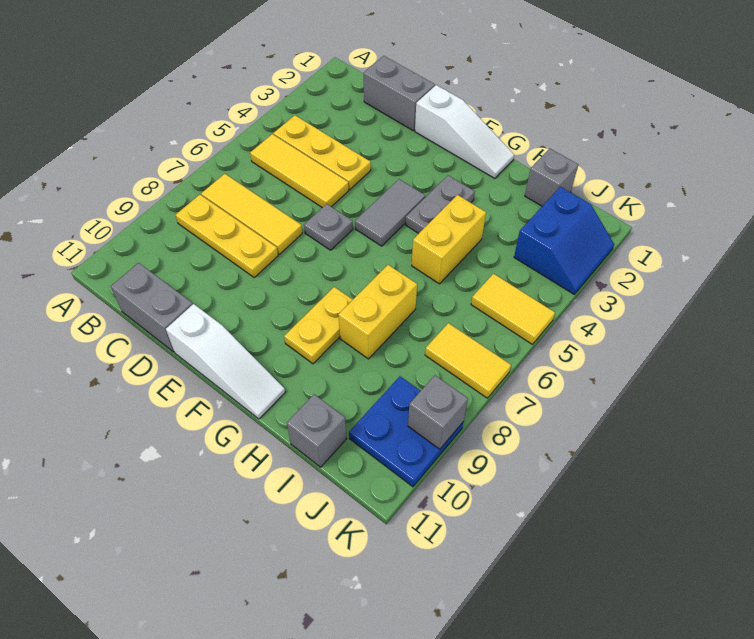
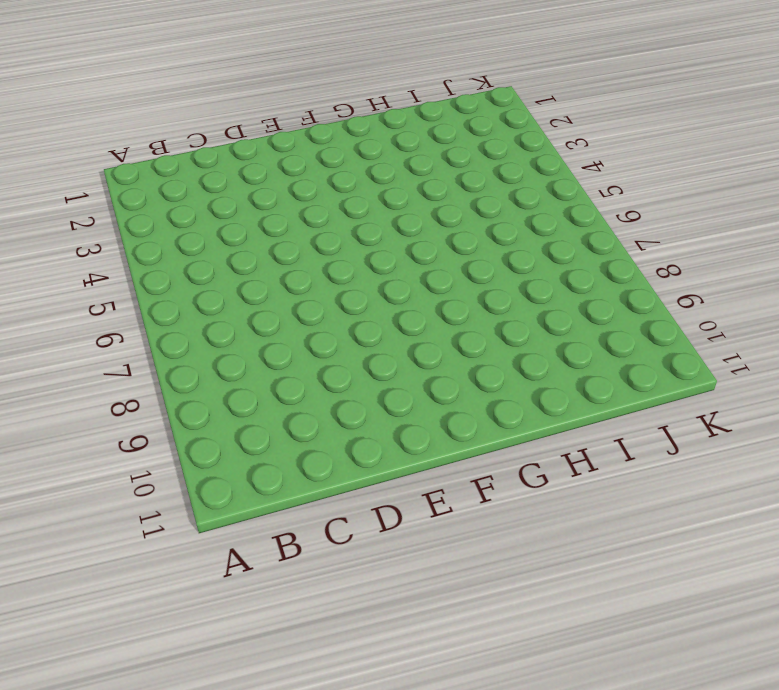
none -> yellow plate B4:D4 level 1
none -> yellow tile B5:D5 level 1
none -> yellow tile B7:D7 level 1

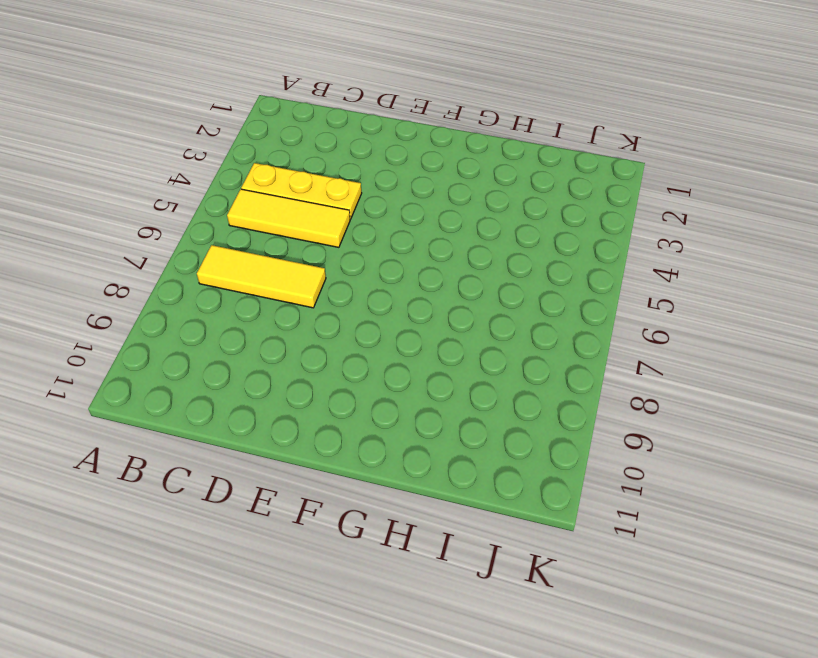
none -> yellow plate B8:D8 level 1
none -> grey brick C1:D1 level 1
none -> grey brick C11:D11 level 1

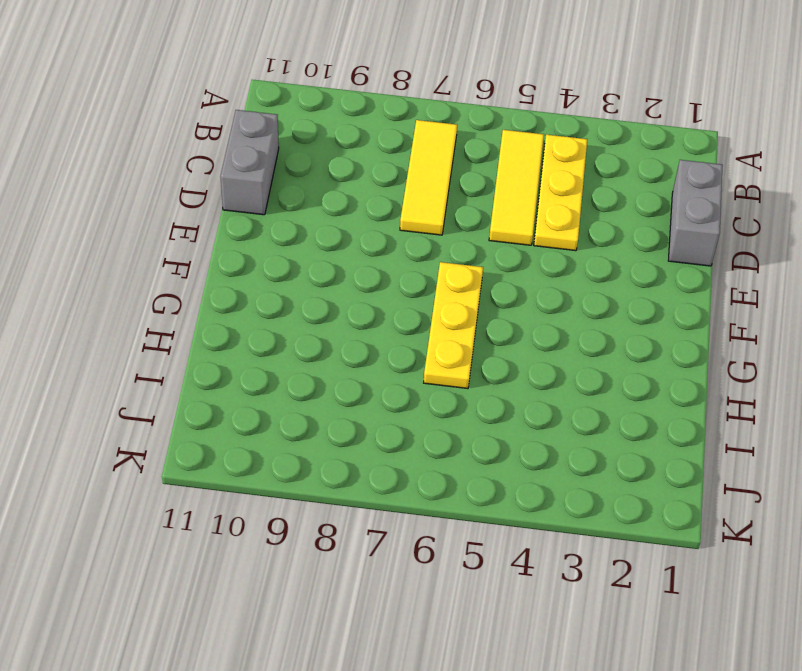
yellow plate F6:H6 level 1 -> yellow plate B8:D8 level 1
none -> white slope E1:G1 level 1 top E
none -> grey plate E6 level 1
none -> white slope E11:G11 level 1 top E

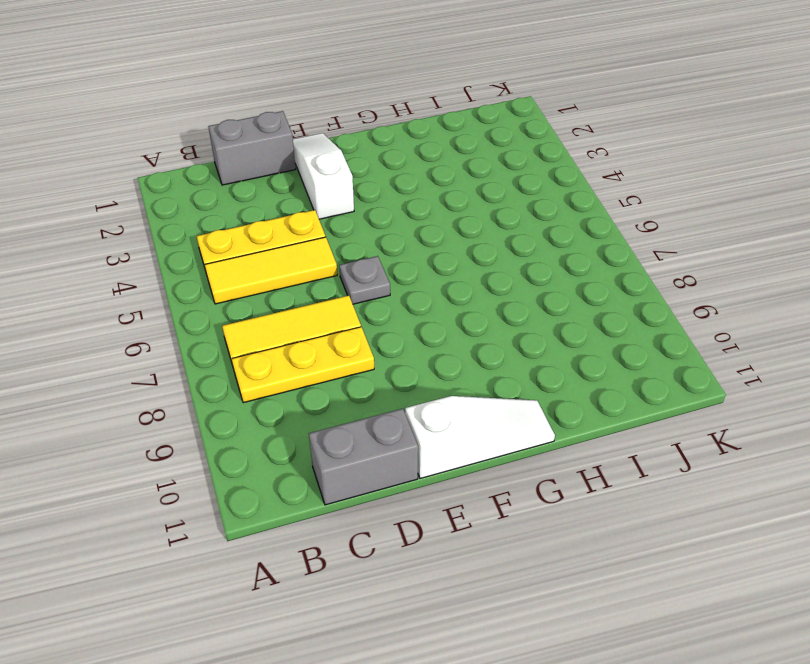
white slope E1:E3 level 1 top 3 -> white slope E1:G1 level 1 top E
none -> grey tile F4:F5 level 1
none -> grey plate G3:G4 level 1
none -> yellow plate G8:G9 level 1

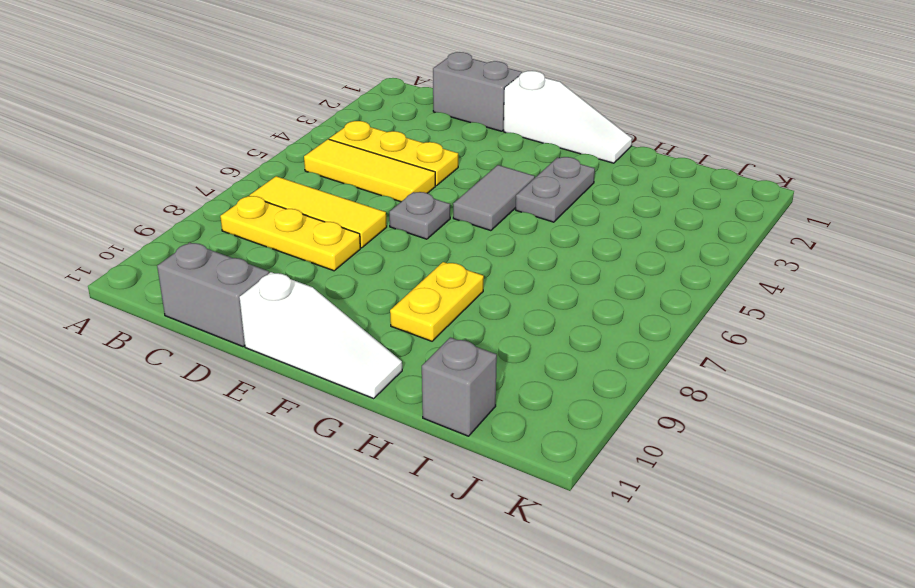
none -> yellow brick H4:H5 level 1
none -> yellow brick H7:H8 level 1
none -> grey brick I1 level 1

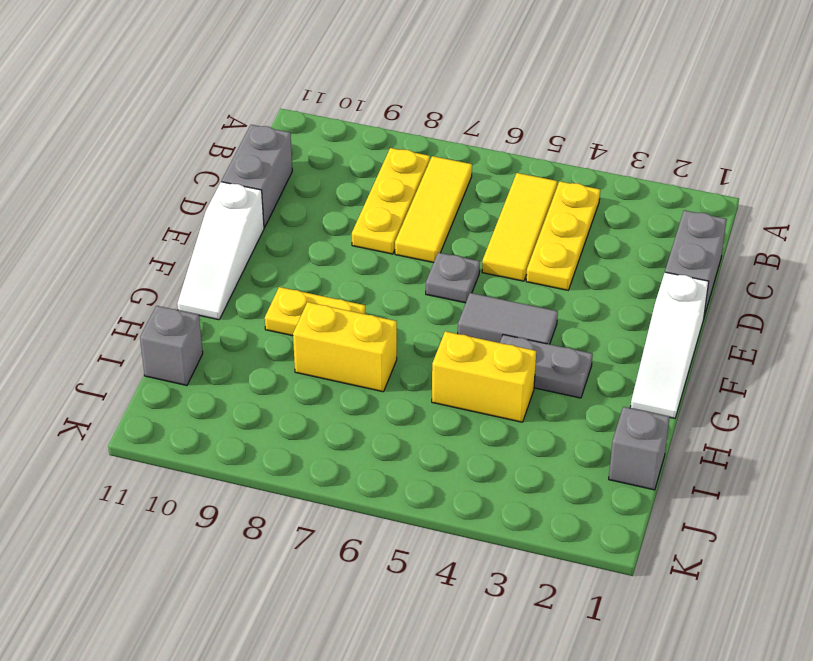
none -> blue slope J2:K3 level 1 top J
none -> yellow tile J5:K5 level 1
none -> yellow tile J7:K7 level 1

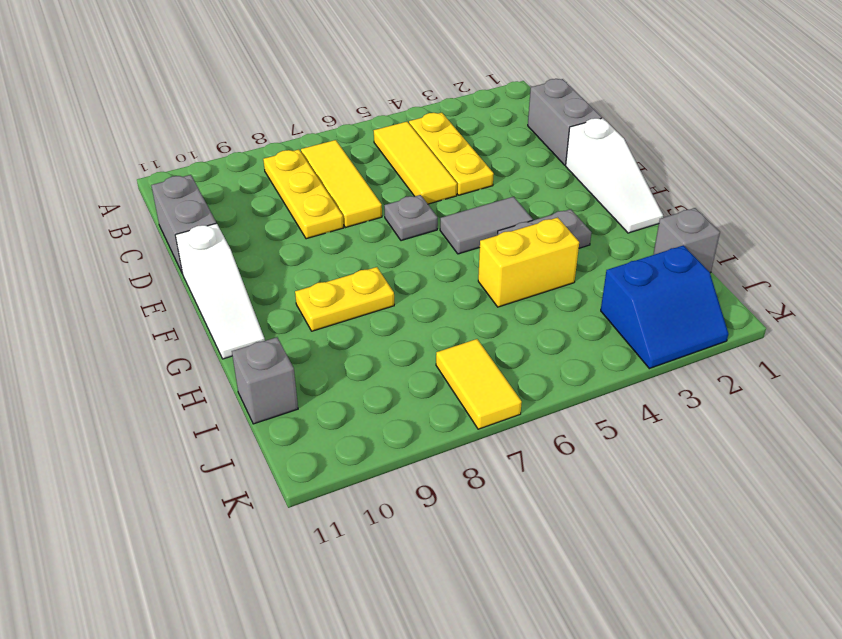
none -> yellow brick H7:H8 level 1
none -> yellow tile J5:K5 level 1
none -> blue plate J9:K10 level 1

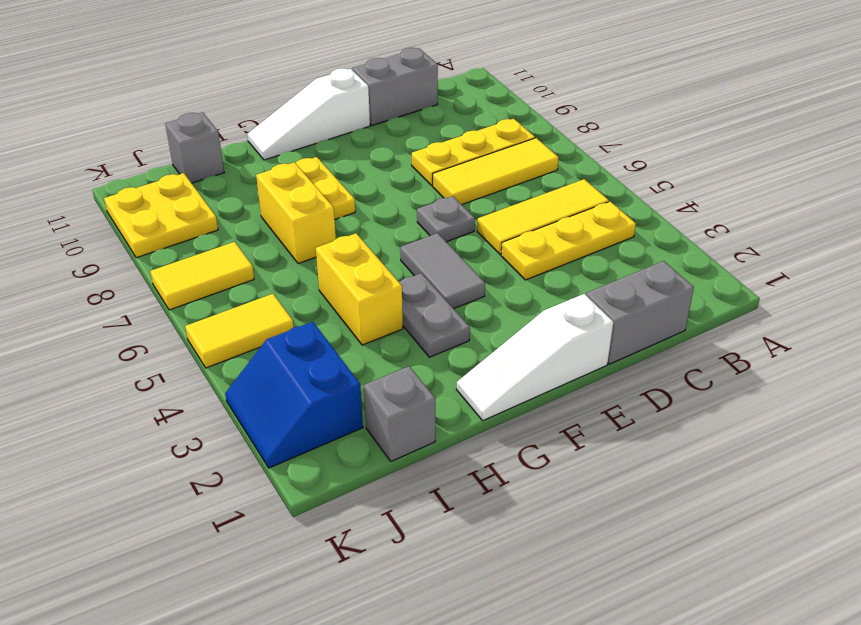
yellow plate J9:K10 level 1 -> blue plate J9:K10 level 1
none -> grey brick K9 level 2

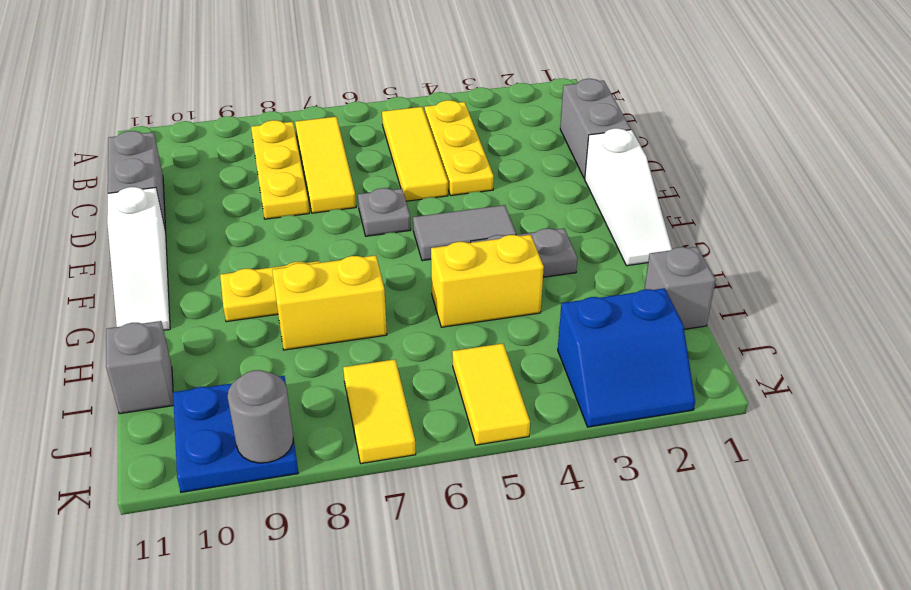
grey round brick K9 level 2 -> grey brick K9 level 2

